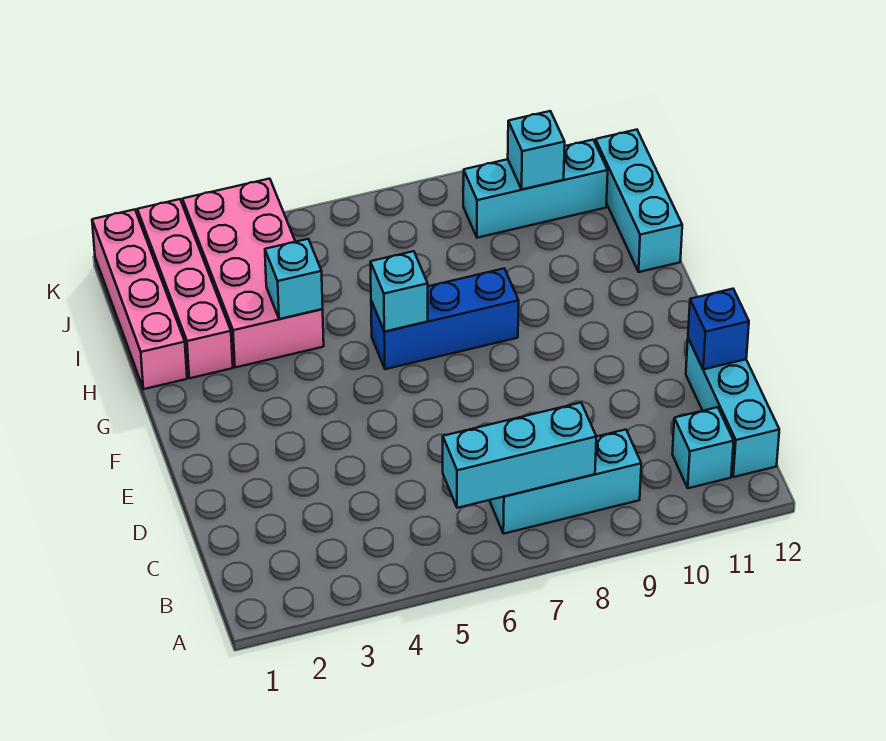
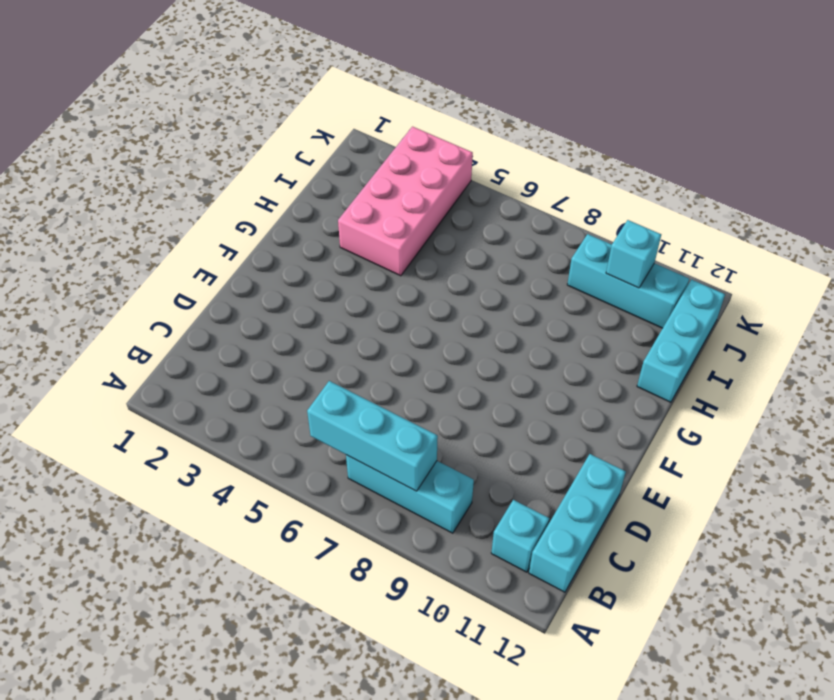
none -> blue brick G6:G8 level 1
none -> pink brick H1:K1 level 1
none -> pink brick H2:K2 level 1

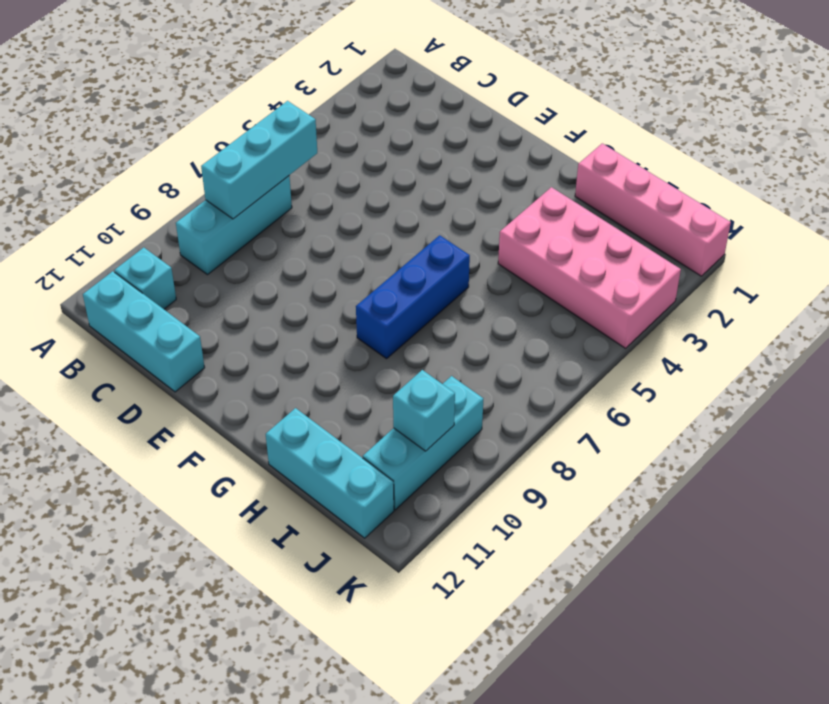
none -> pink brick H2:K2 level 1
none -> blue brick D12 level 2
none -> cyan brick G6 level 2

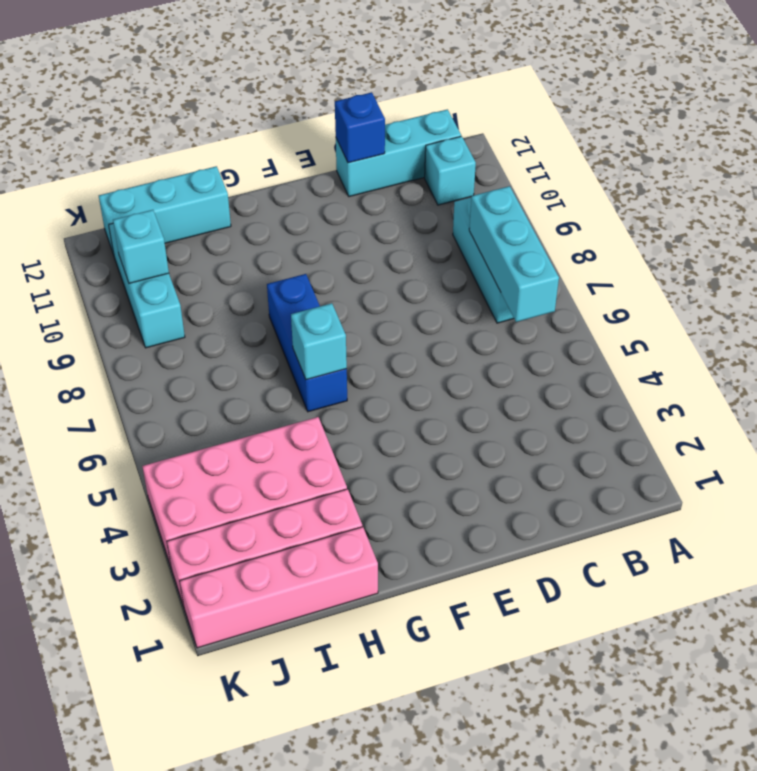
none -> cyan brick H4 level 2

